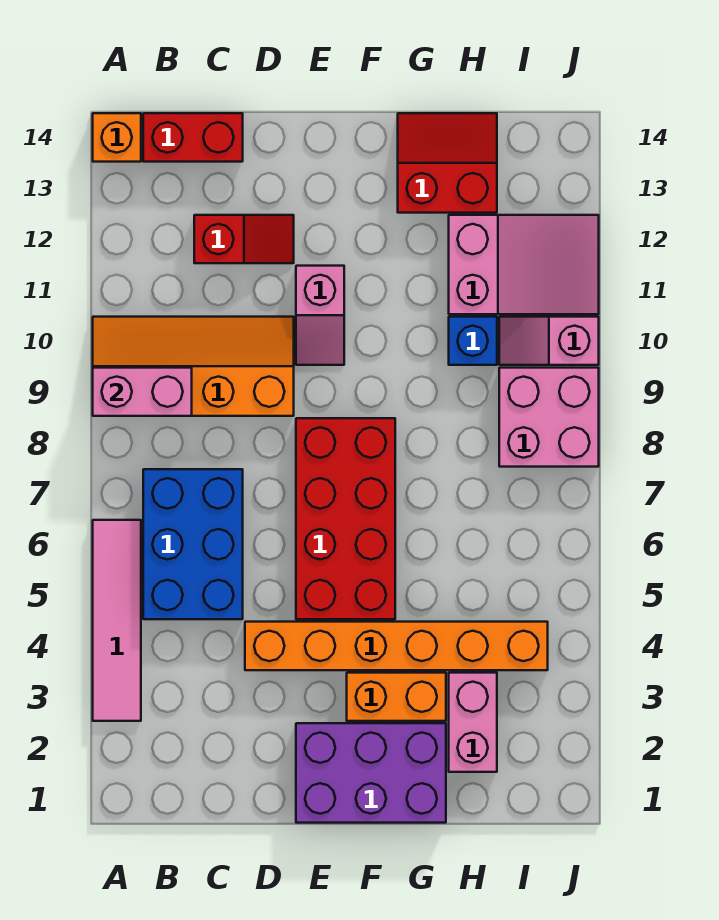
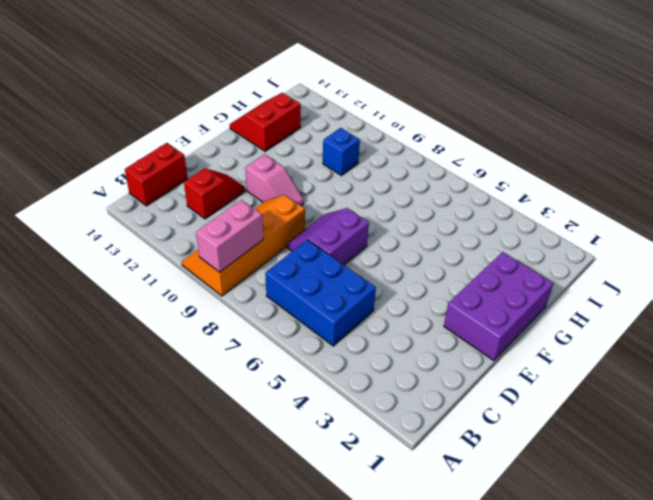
purple slope D7:E8 level 1 top 7 -> red brick E5:F8 level 1
none -> pink tile A3:A6 level 1
none -> orange brick A14 level 1
none -> orange brick D4:I4 level 1

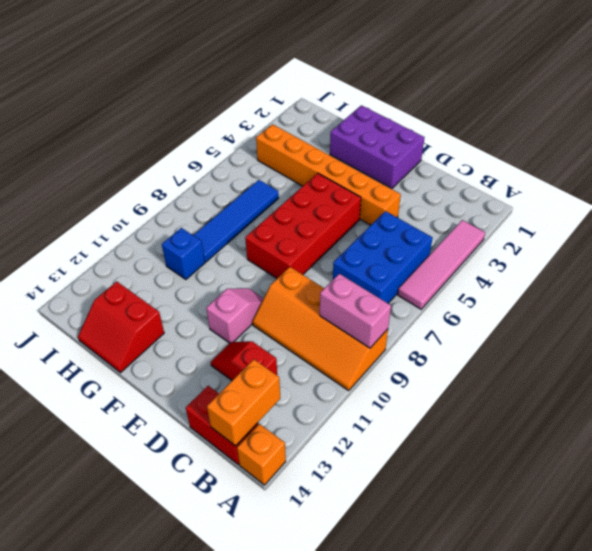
orange brick B13:B14 level 2 -> orange brick F3:G3 level 1
blue tile H6:H9 level 1 -> none
none -> pink brick H2:H3 level 1
none -> pink slope H11:J12 level 1 top H
none -> pink brick I8:J9 level 1

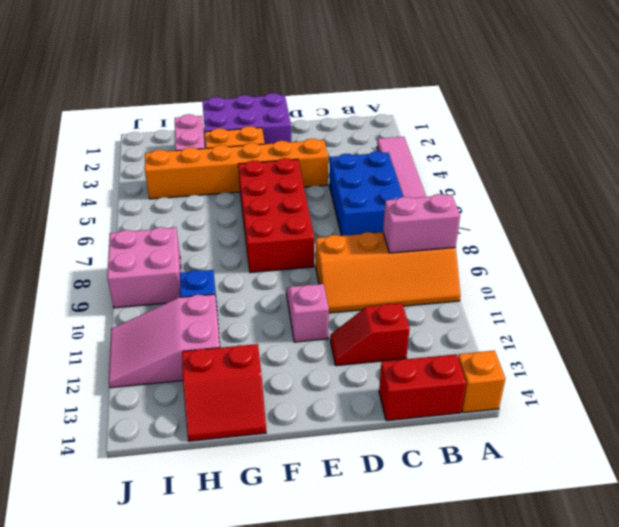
none -> pink slope I10:J10 level 1 top J

